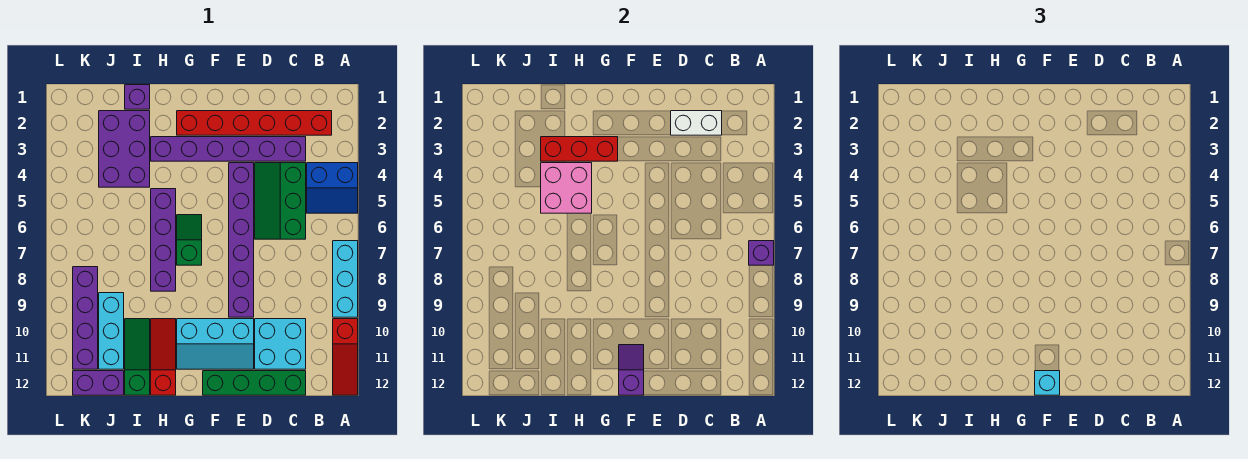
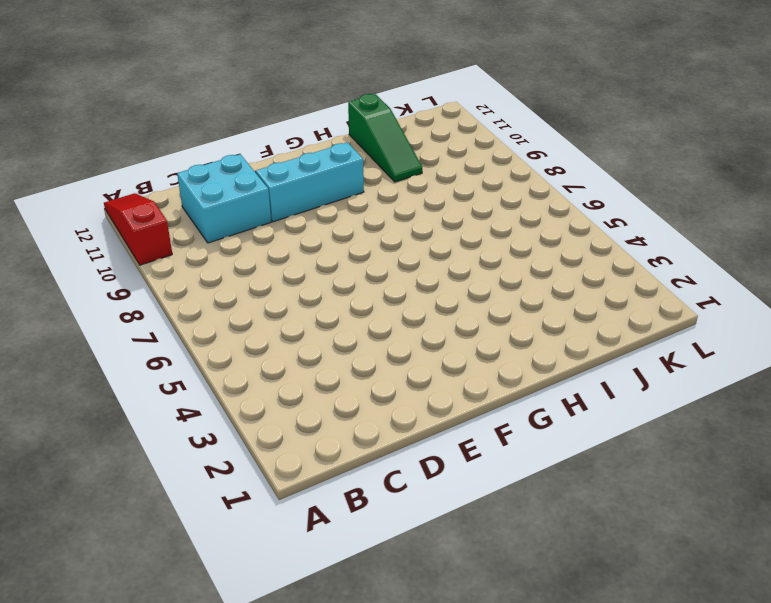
none -> blue slope A4:B5 level 1 top 4
none -> cyan brick A7:A9 level 1
none -> red brick B2:G2 level 1

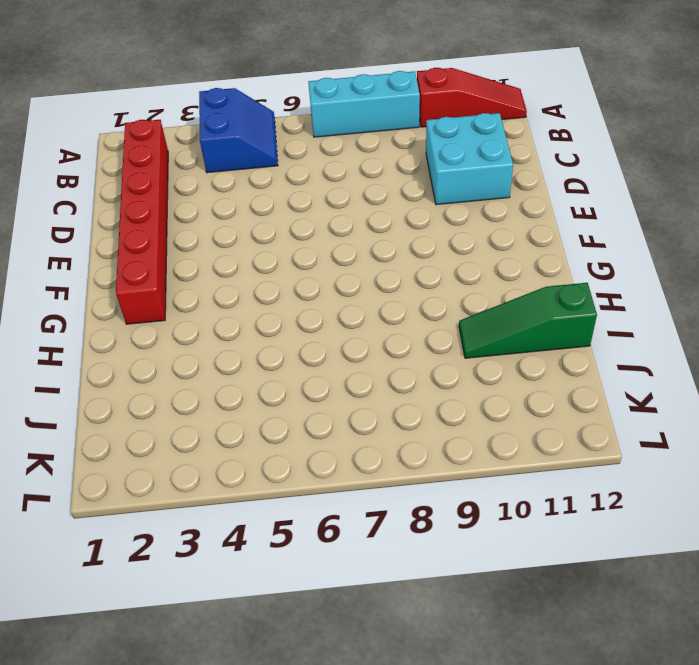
none -> purple brick C3:H3 level 1
none -> green slope C4:D6 level 1 top C
none -> green brick C12:F12 level 1

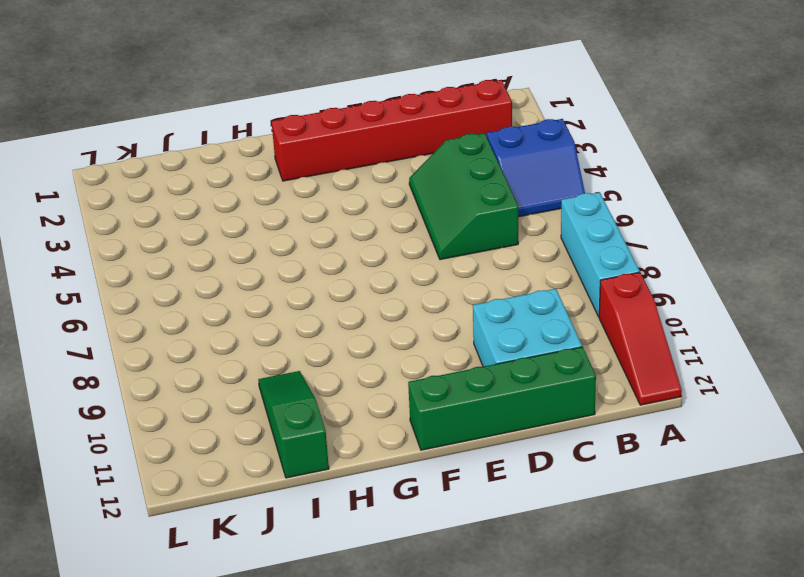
none -> purple brick C3:H3 level 1
none -> purple brick E4:E9 level 1
none -> cyan slope E10:G11 level 1 top 10

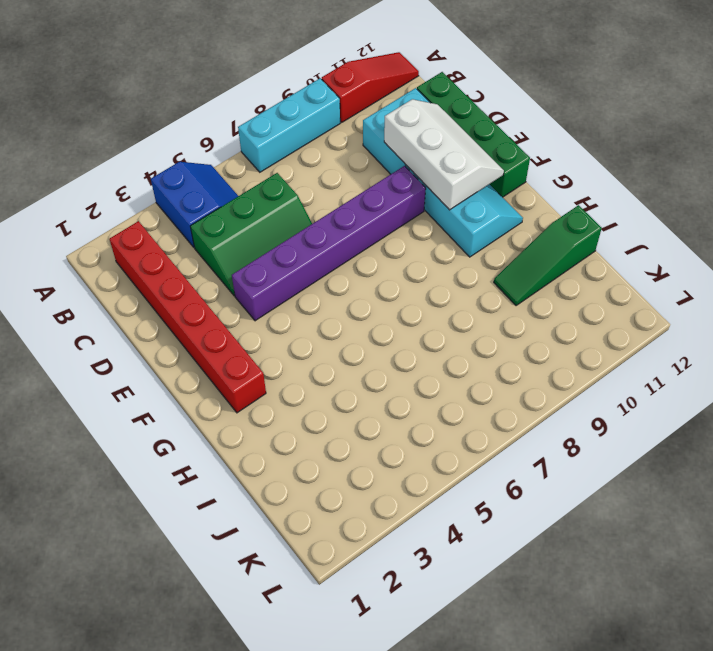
white slope D10:F11 level 2 top 10 -> purple slope F11:F12 level 2 top 12
none -> purple brick C3:H3 level 1
none -> green slope G6:G7 level 1 top 7
none -> purple brick H5:H8 level 1

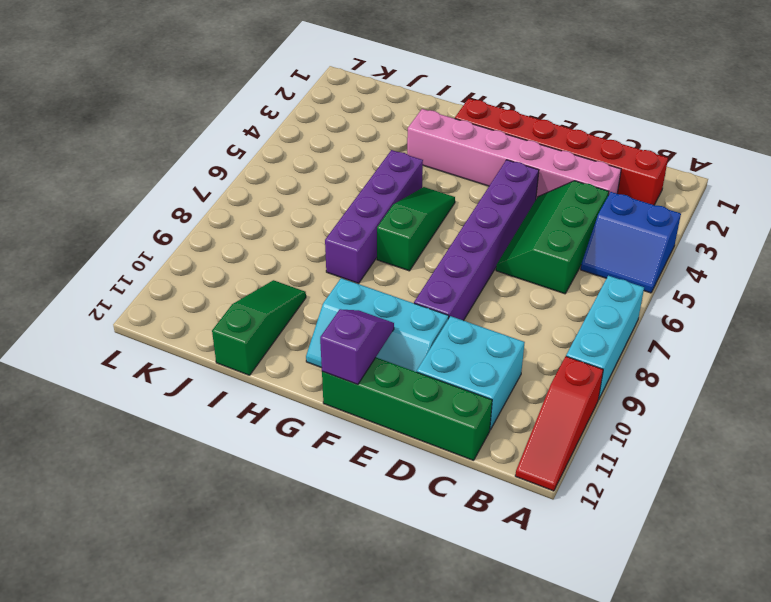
pink brick C3:H3 level 1 -> purple brick C3:H3 level 1
green slope G5:G7 level 1 top 7 -> green slope G6:G7 level 1 top 7
none -> red slope H10:H12 level 1 top 12
none -> purple brick I1 level 1
none -> purple brick I2:J4 level 1

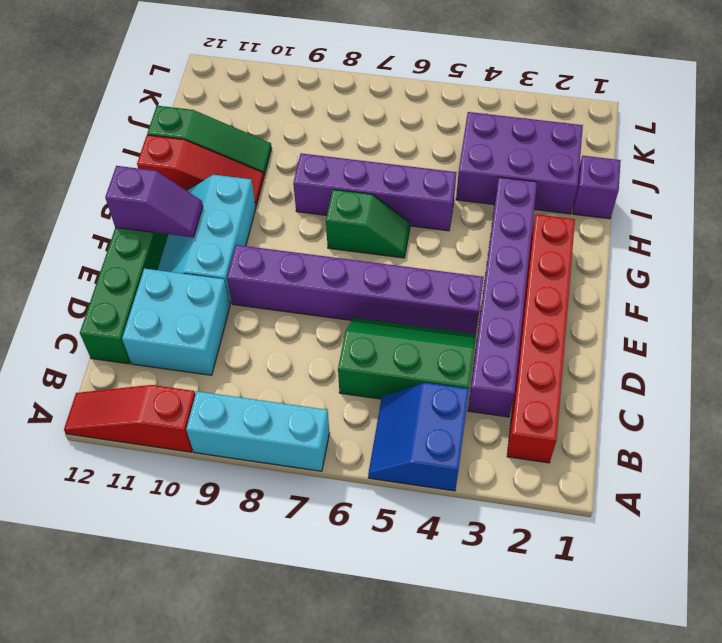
none -> cyan brick J9:J11 level 1
none -> purple brick J12:K12 level 1
none -> purple brick K8:K11 level 1

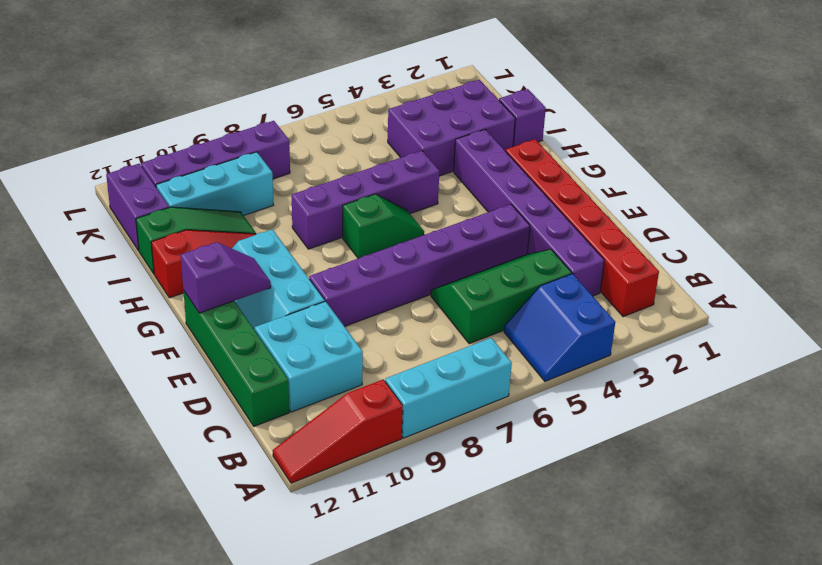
none -> purple brick A7 level 2
none -> white brick C2:D2 level 2
none -> red brick G3:I3 level 2

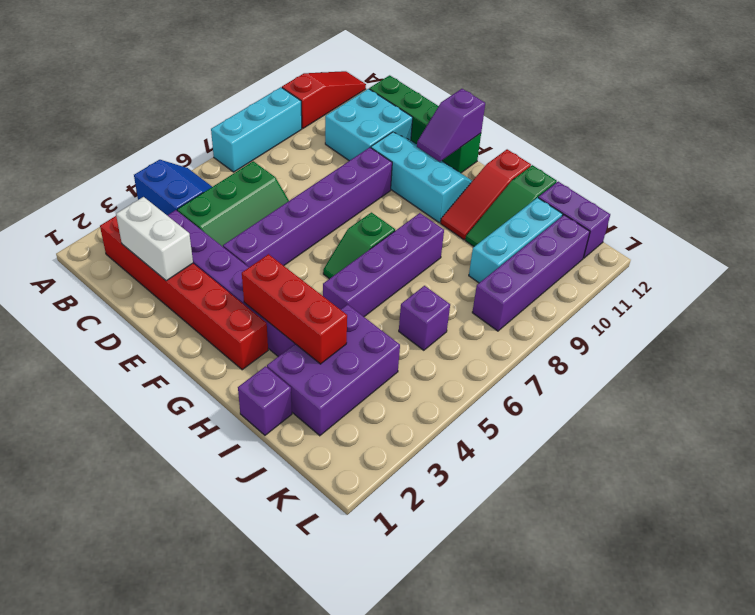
purple brick J6 level 1 -> purple brick A7 level 2
none -> pink brick H4:I5 level 2
none -> cyan brick F12 level 3

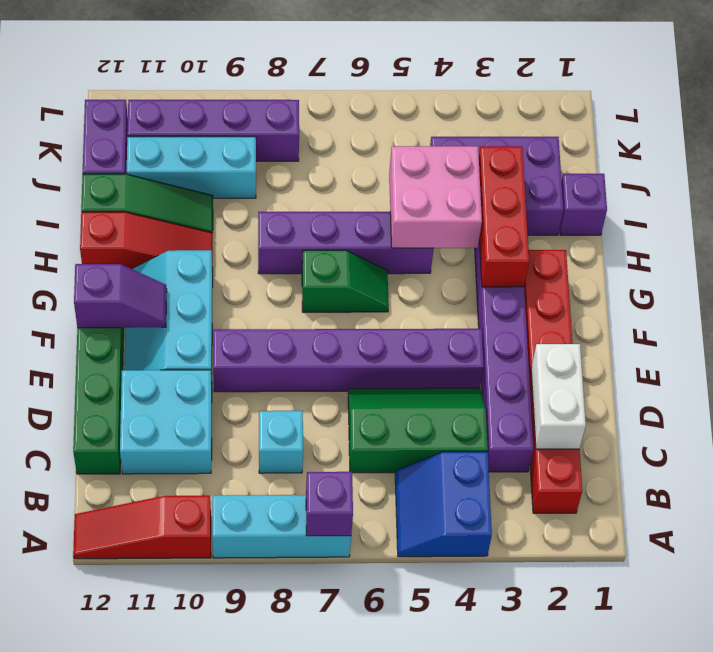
cyan brick C8 level 1 -> cyan brick F12 level 3

